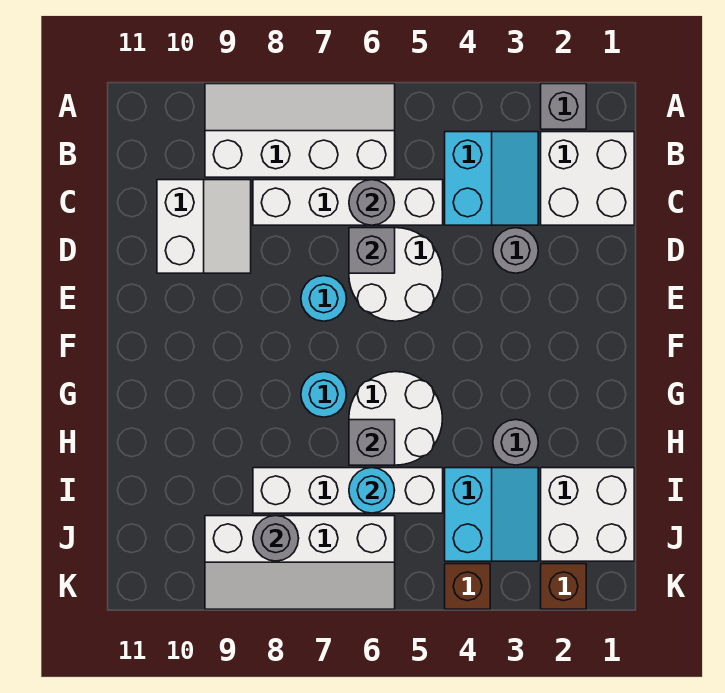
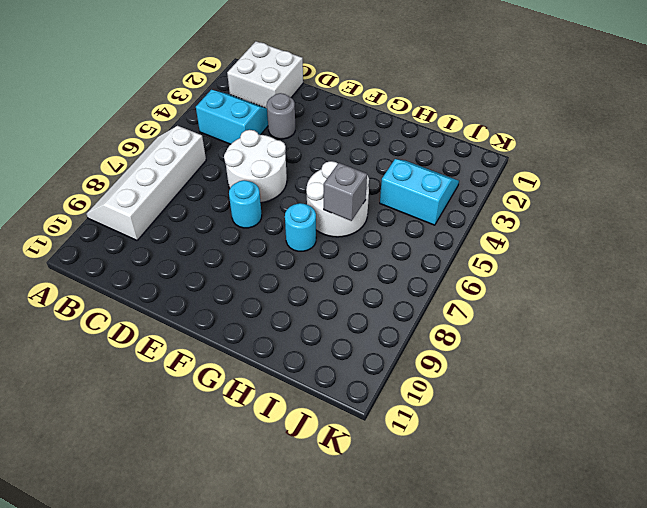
none -> grey brick A2 level 1
none -> white brick C5:C8 level 1
none -> white slope C9:D10 level 1 top 10

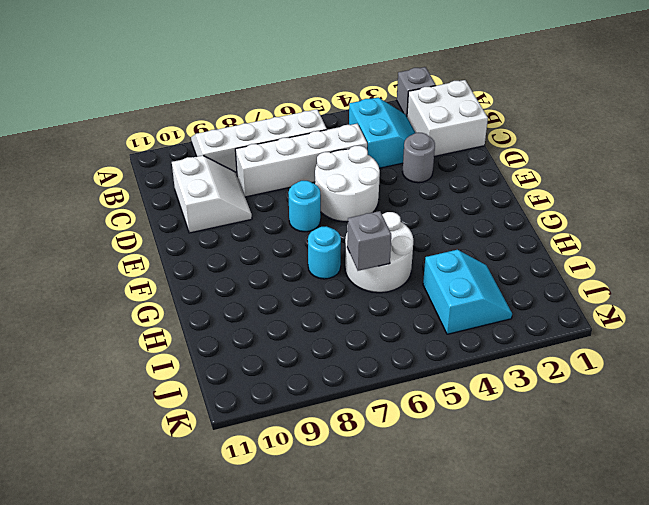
none -> grey round brick H3 level 1
none -> white brick I1:J2 level 1
none -> white brick I5:I8 level 1

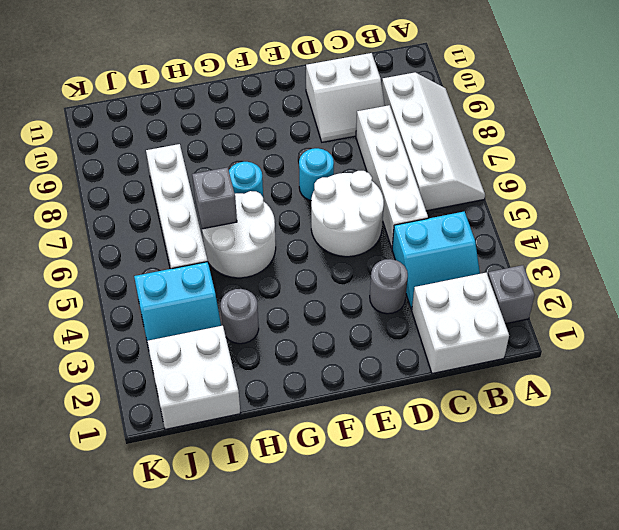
none -> white slope J6:K9 level 1 top J
none -> brown brick K2 level 1
none -> brown brick K4 level 1

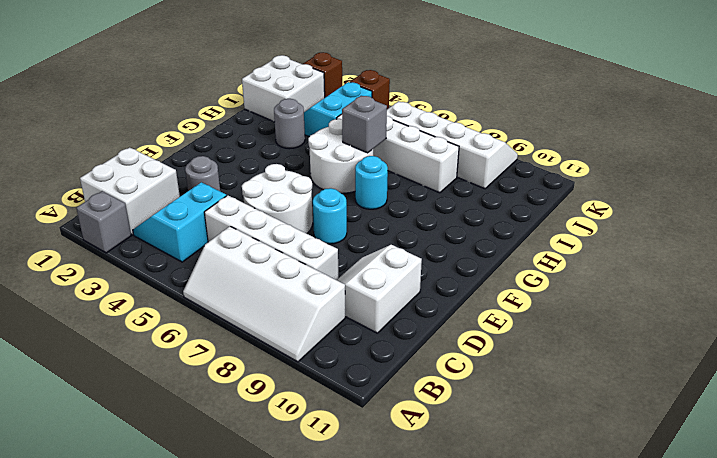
none -> grey round brick C6 level 2
none -> grey brick D6 level 2
none -> cyan round brick I6 level 2

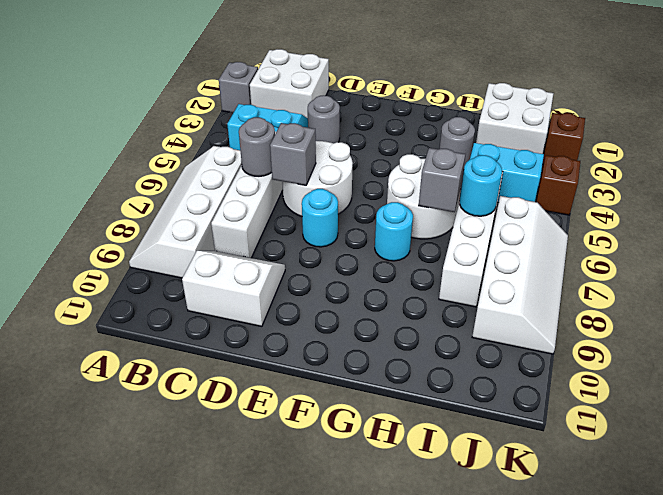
none -> grey round brick J8 level 2

